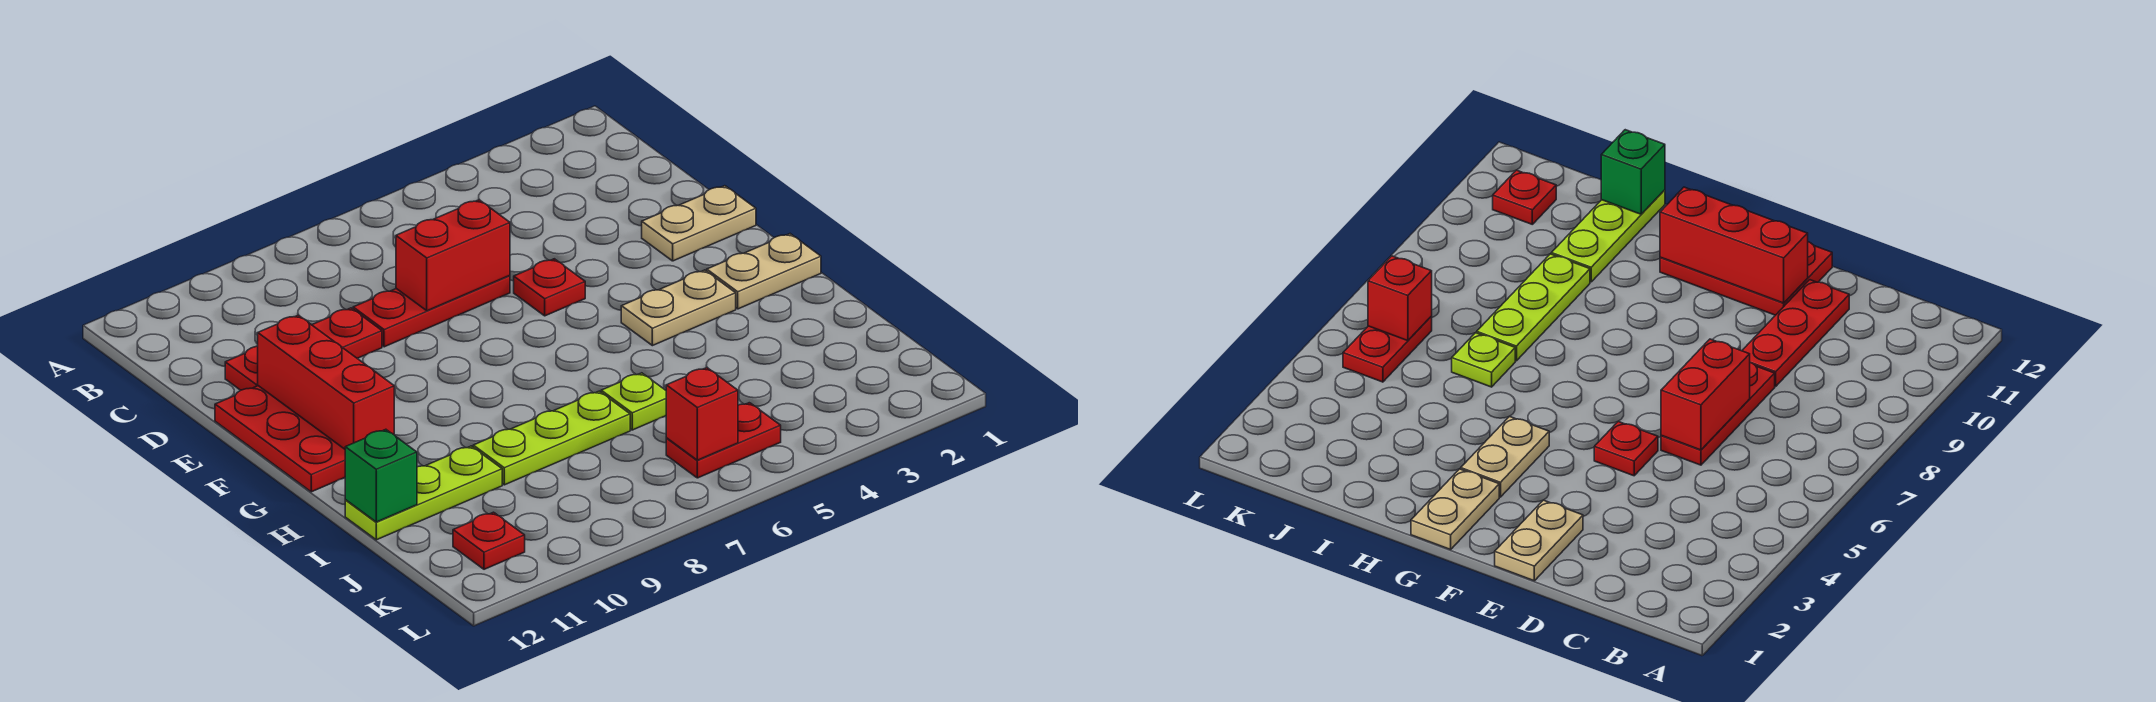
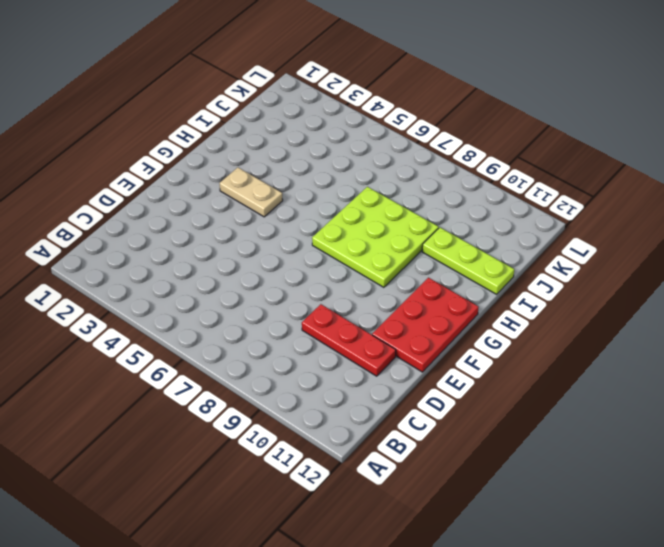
lime plate G7:I9 level 1 -> lime plate I7:I9 level 1
none -> red plate D6:D8 level 1
none -> tan plate E1:E2 level 1
none -> red plate E5 level 1

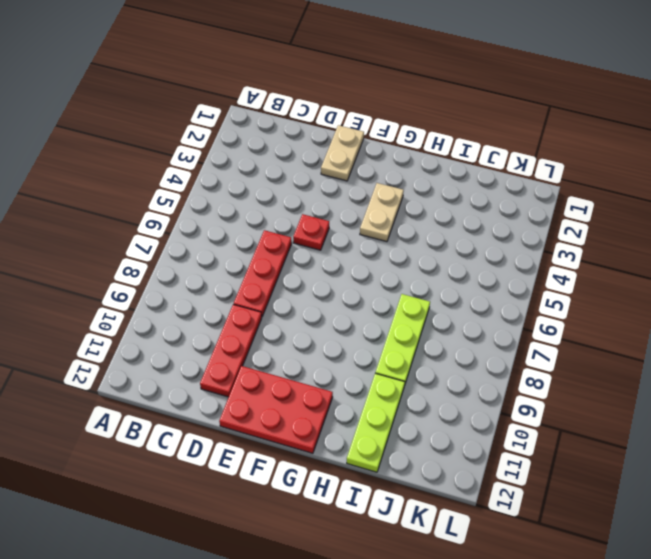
none -> tan plate G1:G2 level 1
none -> lime plate I6 level 1
none -> red plate K5:K6 level 1

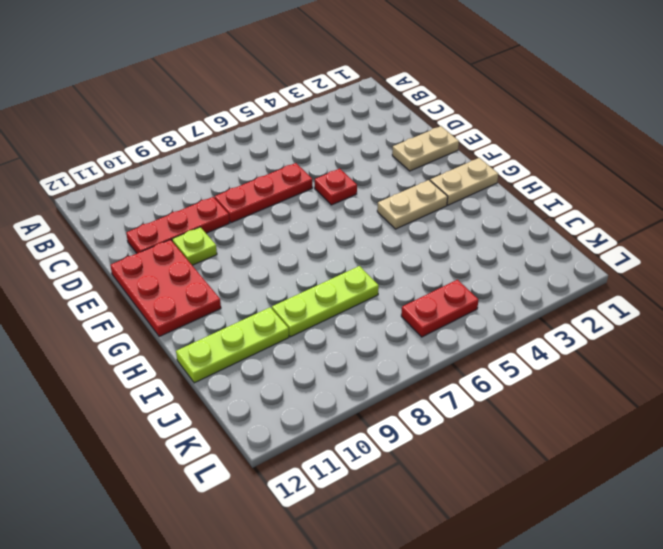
lime plate E10 level 1 -> lime plate I6 level 1
none -> red plate K11 level 1
none -> red brick D6:D7 level 2
none -> red brick E11:G11 level 2

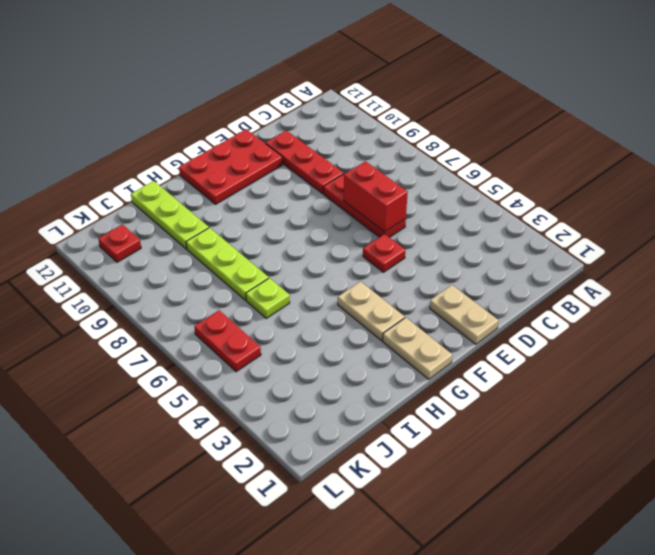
none -> red brick E11:G11 level 2
none -> green brick I12 level 2
none -> red brick K6 level 2

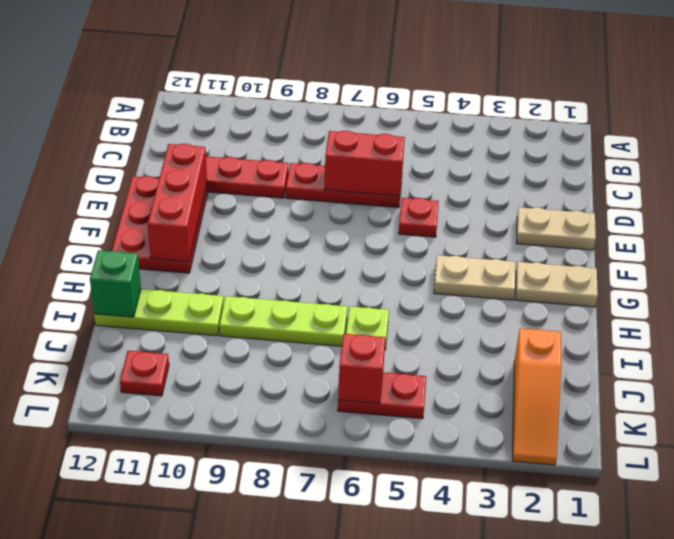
orange slope J2:L2 level 1 top J -> none

